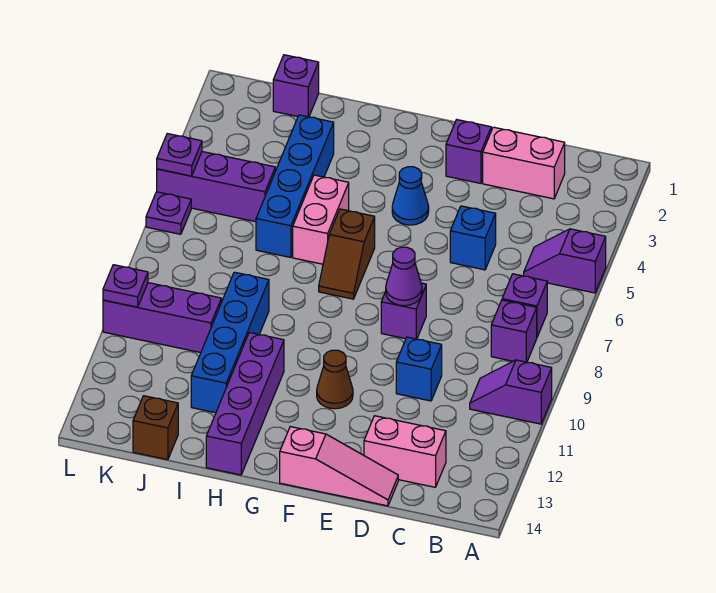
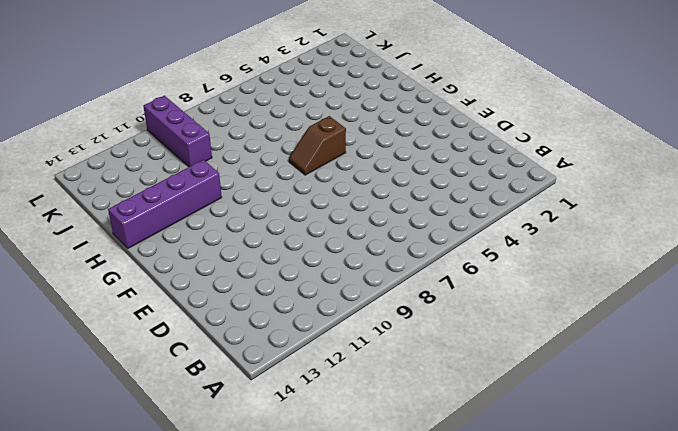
none -> purple slope A5:B5 level 1 top A
none -> purple slope A10:B10 level 1 top A
none -> purple brick B7 level 1

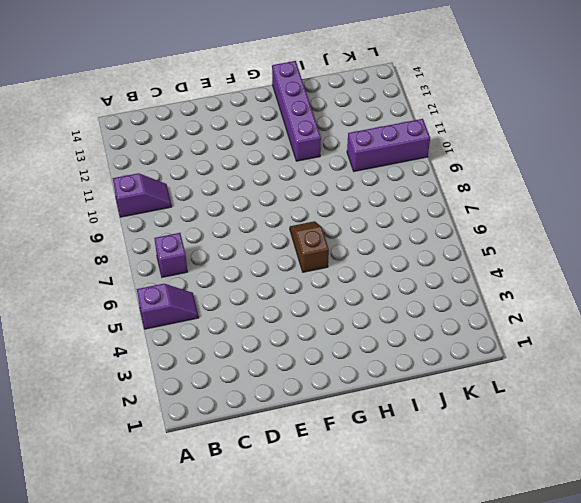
none -> purple brick B8 level 1
none -> pink brick C2:D2 level 1
none -> pink brick C13:D13 level 1

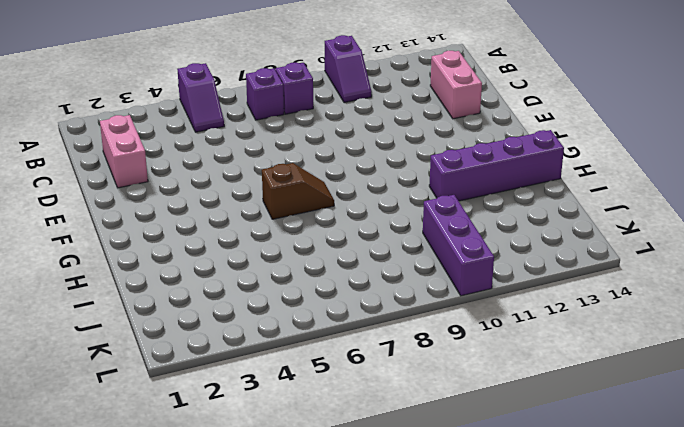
none -> blue brick D5 level 1
none -> blue brick D10 level 1
none -> pink slope D14:F14 level 1 top F

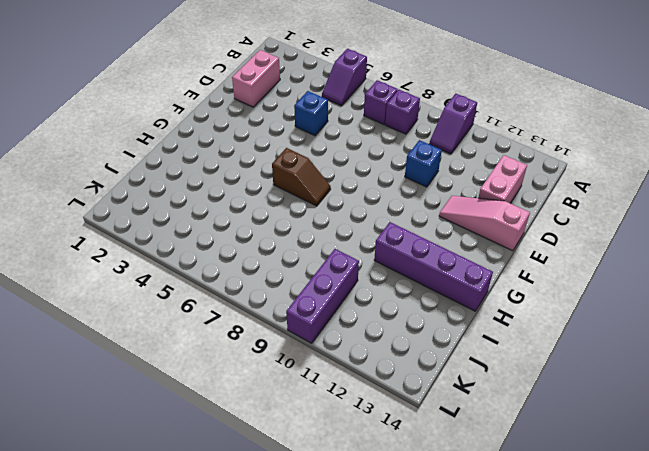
pink slope E12:E14 level 1 top 14 -> pink slope D14:F14 level 1 top F
none -> purple brick E2 level 1
none -> purple brick E8 level 1
none -> blue cone F4 level 1

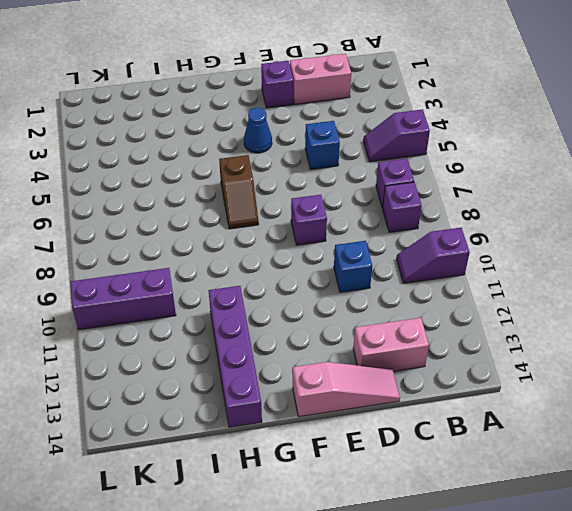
none -> brown cone F11 level 1
none -> pink brick H5:H6 level 1
none -> blue brick I3:I6 level 1

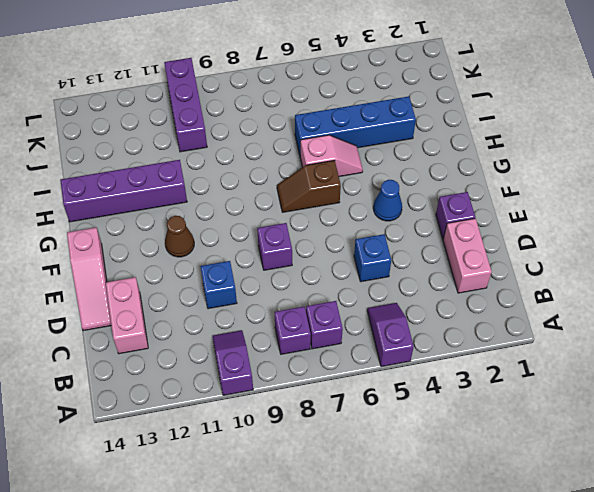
pink slope H5:H6 level 1 top 6 -> pink brick H5:H6 level 1
none -> blue brick I9:I12 level 1
none -> purple brick J1 level 1
none -> purple brick J5:L5 level 1

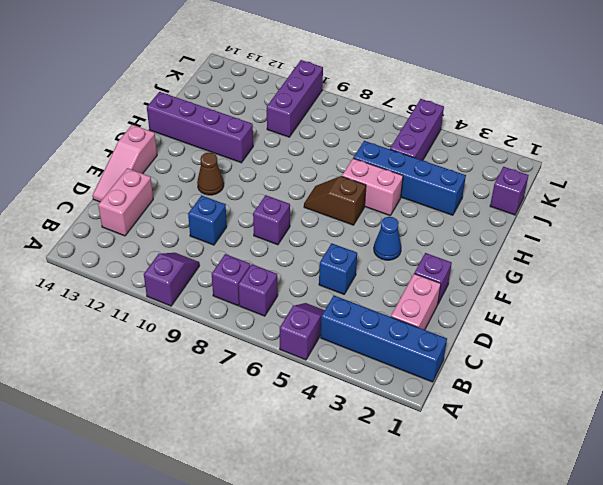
blue brick B1:B4 level 1 -> blue brick I9:I12 level 1
none -> brown brick J14 level 1
none -> purple plate L6 level 1
none -> purple cone E8 level 2

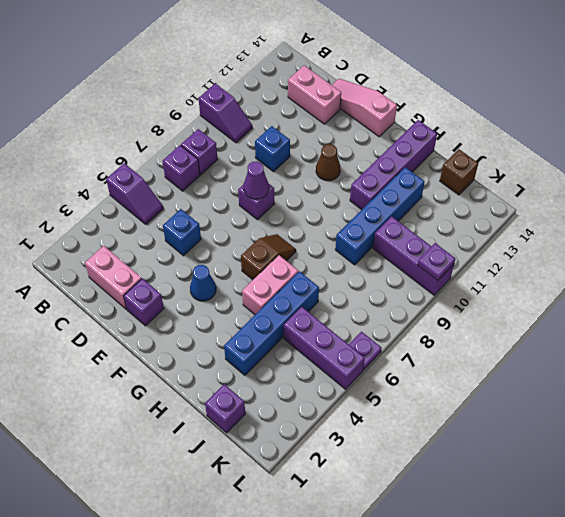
none -> purple plate L5 level 2

